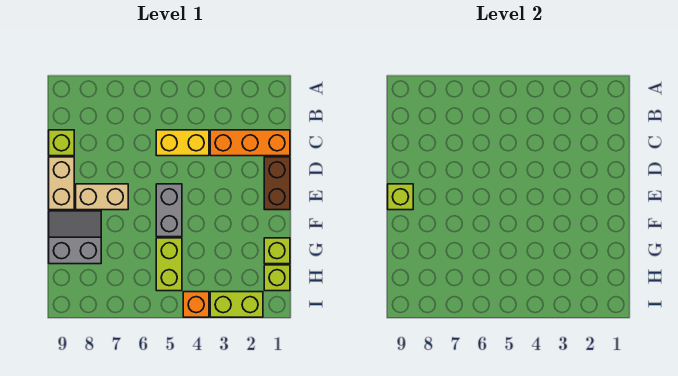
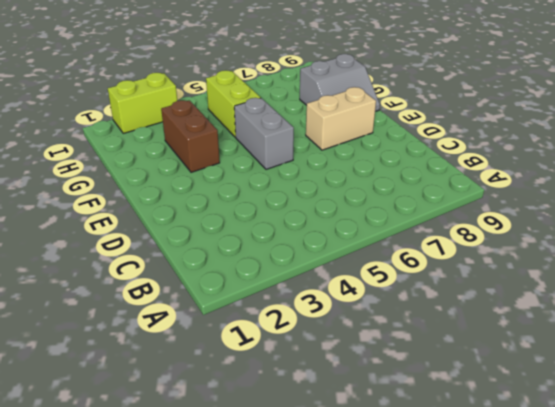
brown brick F3:G3 level 1 -> brown brick D1:E1 level 1
none -> orange brick C1:C3 level 1
none -> yellow brick C4:C5 level 1
none -> lime brick C9 level 1

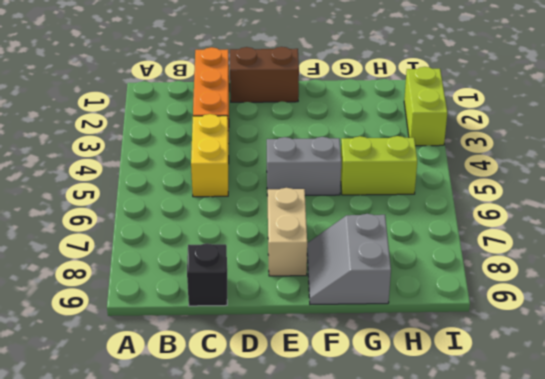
black brick C9 level 1 -> lime brick C9 level 1
none -> tan brick D9:E9 level 1
none -> lime brick G1 level 1
none -> lime brick H1 level 1

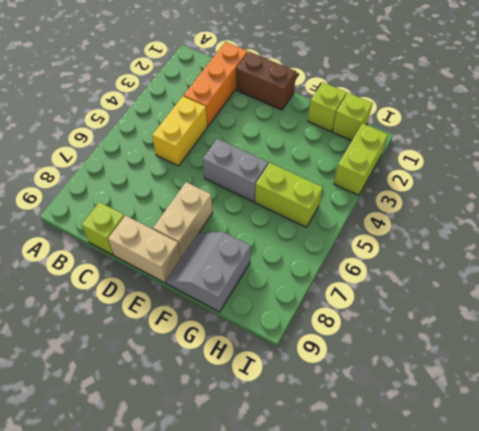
none -> orange brick I4 level 1
none -> lime brick E9 level 2

